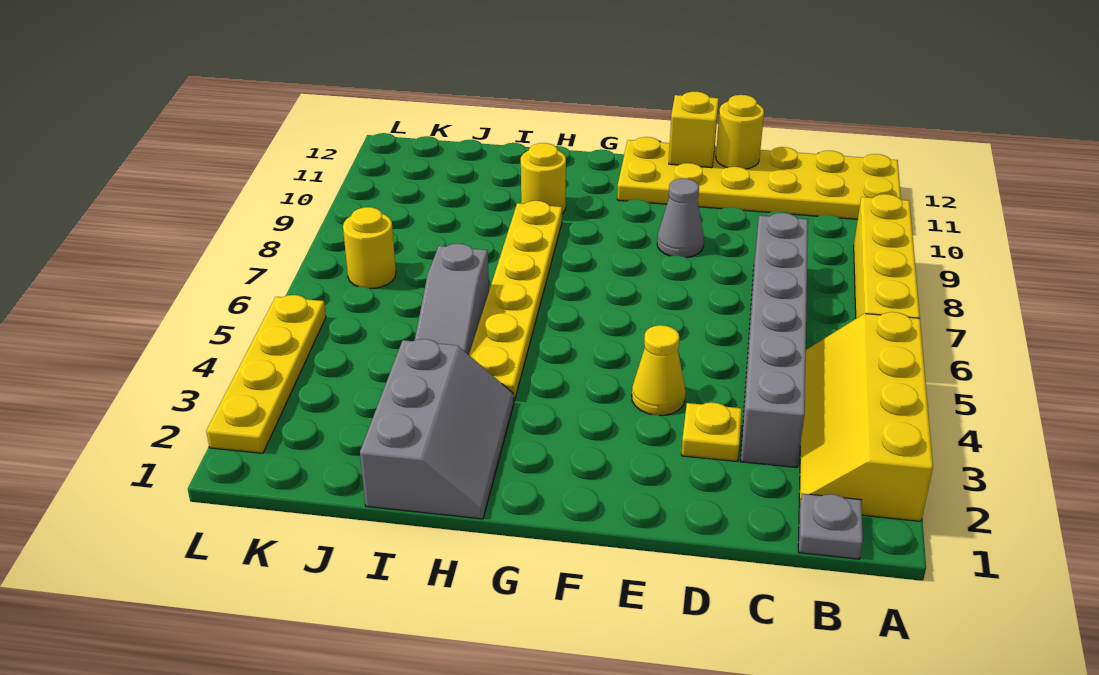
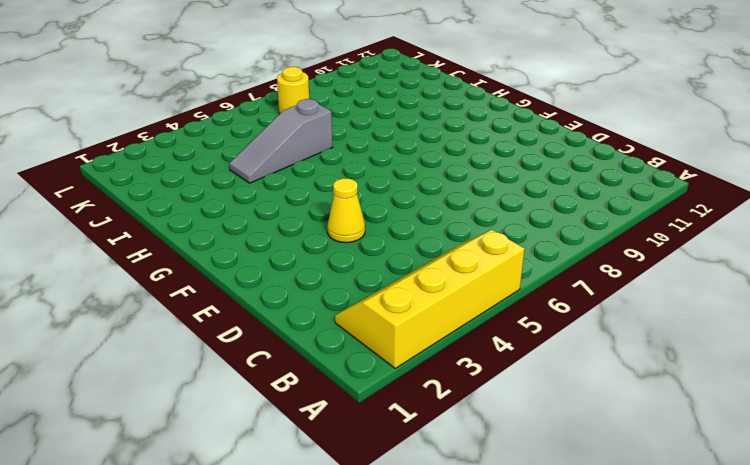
none -> yellow brick A6:A9 level 1
none -> yellow plate A11:F12 level 1
none -> grey plate B1 level 1

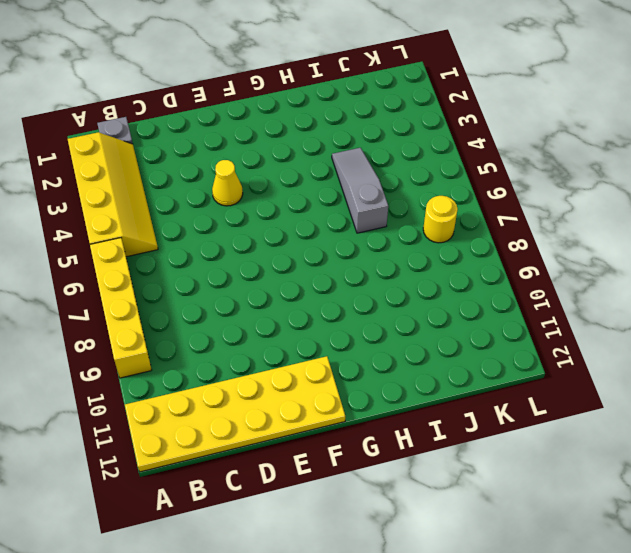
none -> grey brick C3:C8 level 1
none -> yellow plate D3 level 1
none -> grey cone E9 level 1

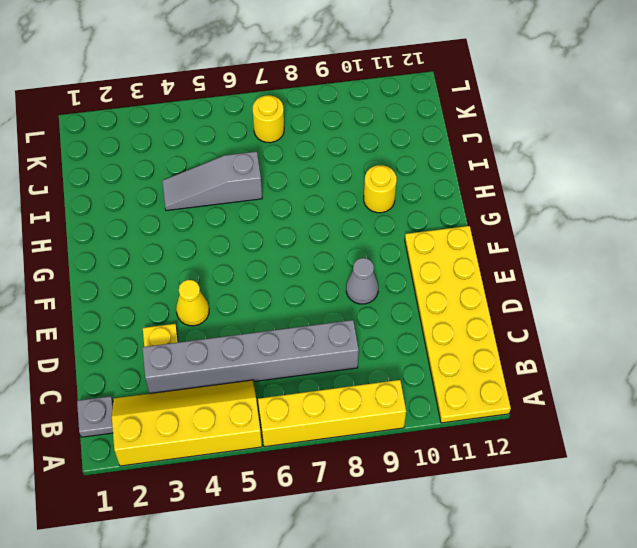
none -> grey slope H1:I3 level 1 top I
none -> yellow plate H4:H9 level 1
none -> yellow plate L2:L5 level 1

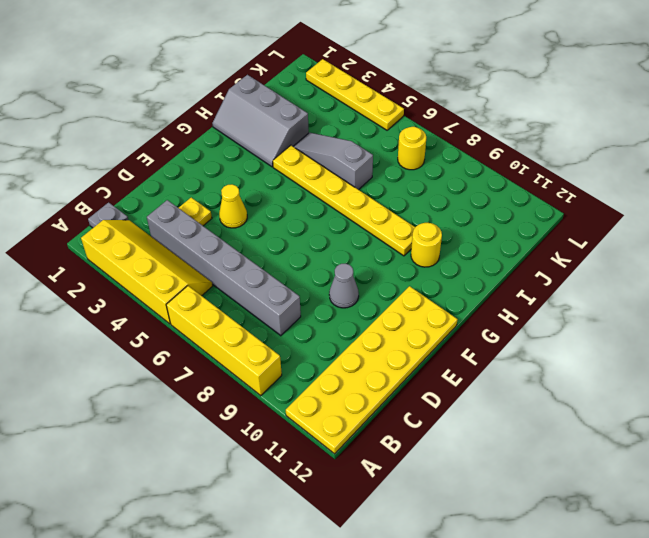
none -> yellow round brick D12 level 2
none -> yellow brick E12 level 2

